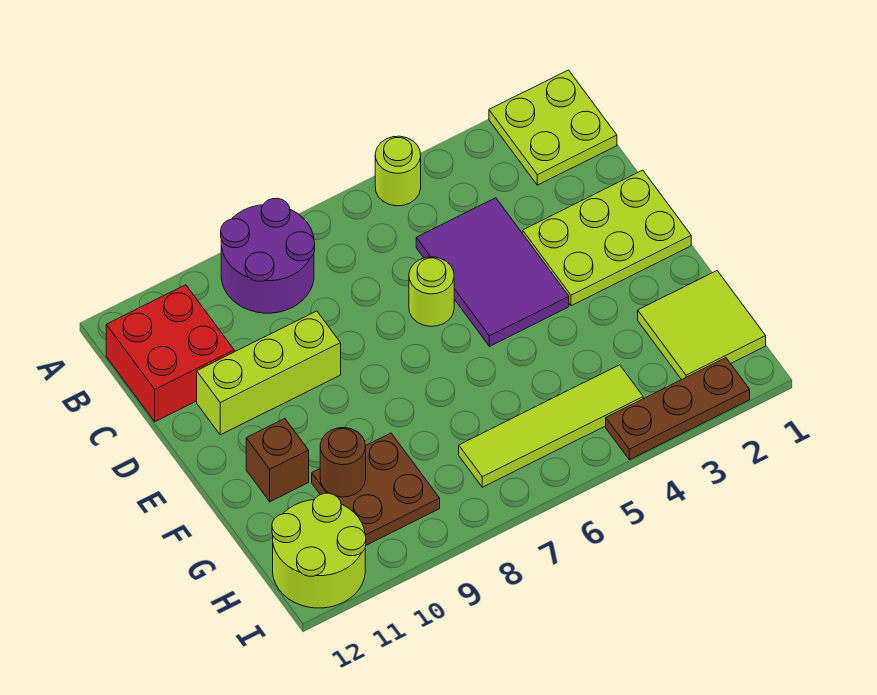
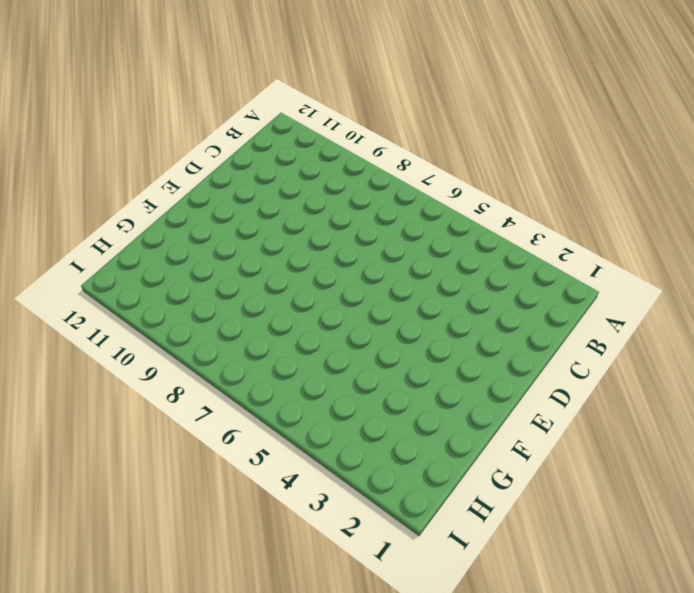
none -> lime plate A1:B2 level 1
none -> lime round brick A5 level 1
none -> purple round brick A8:B9 level 1

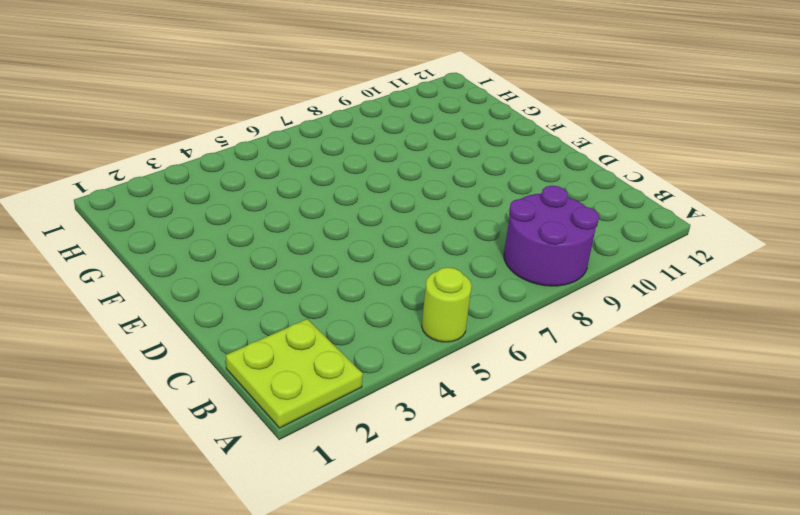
none -> red brick B11:C12 level 1
none -> purple tile C4:E5 level 1
none -> lime plate D1:E3 level 1

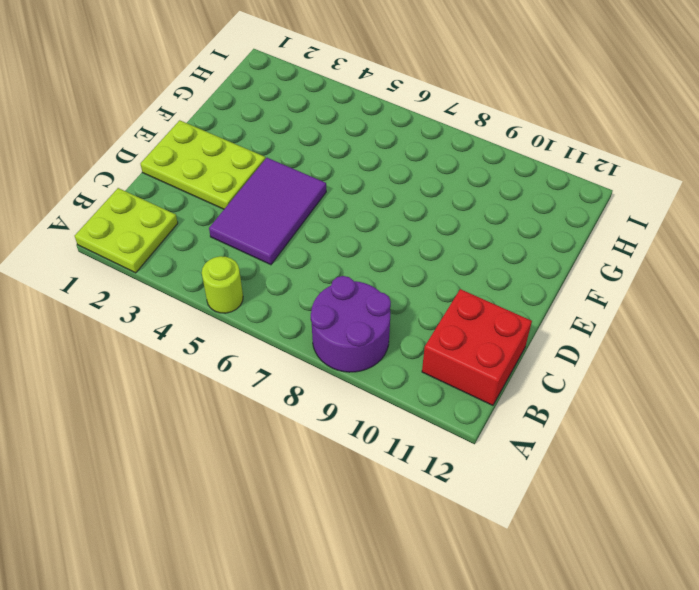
none -> lime round brick D6 level 1
none -> lime brick D9:D11 level 1
none -> brown brick F11 level 1

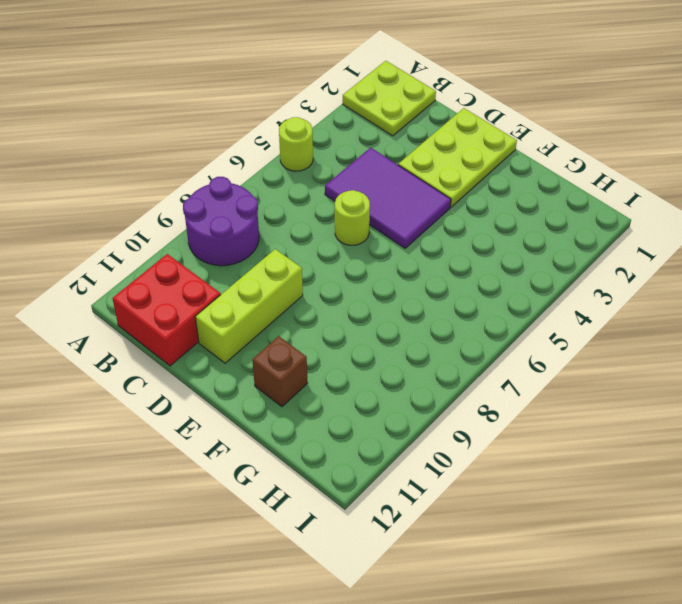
none -> lime tile G1:H2 level 1
none -> brown plate G9:H10 level 1
none -> lime tile H4:H7 level 1

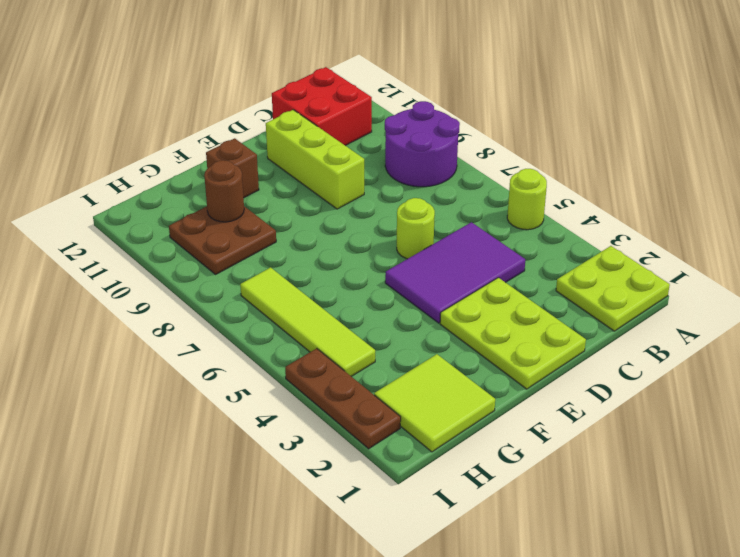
none -> lime round brick H11:I12 level 1

